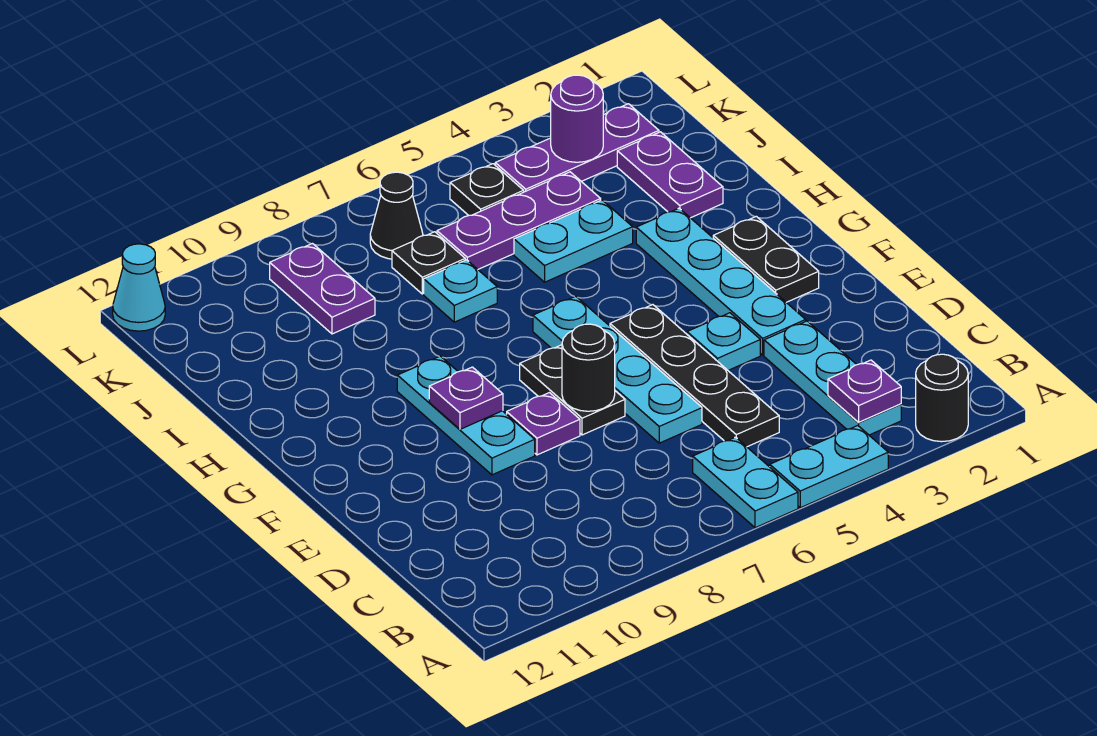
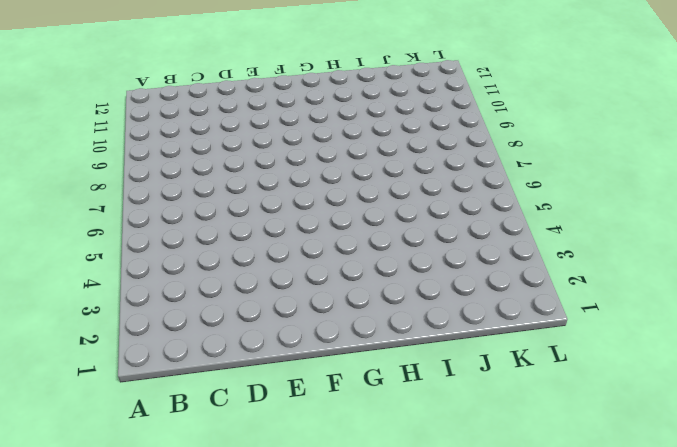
none -> black round brick A2 level 1
none -> cyan plate A4:A5 level 1
none -> cyan plate A6:B6 level 1

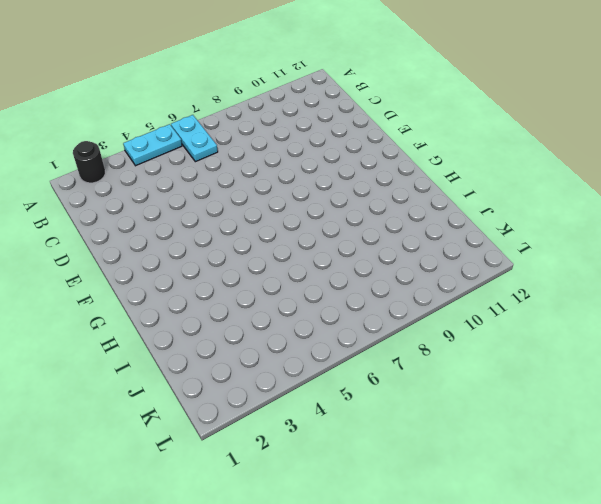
none -> cyan plate B3:D3 level 1
none -> black plate C5:F5 level 1
none -> cyan plate D6:G6 level 1

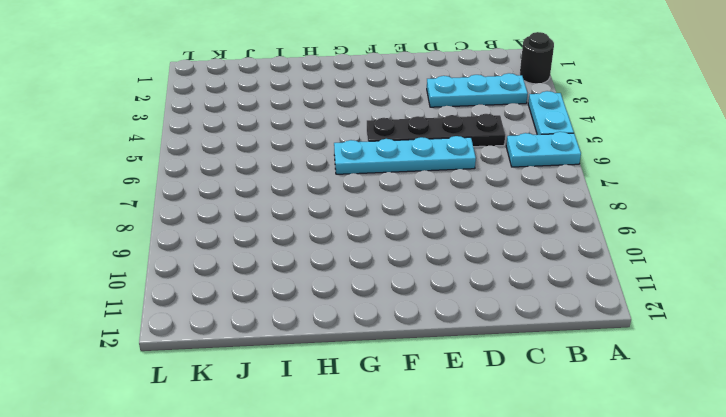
none -> cyan plate E3:H3 level 1
none -> cyan plate E4 level 1
none -> black plate E7:F7 level 1

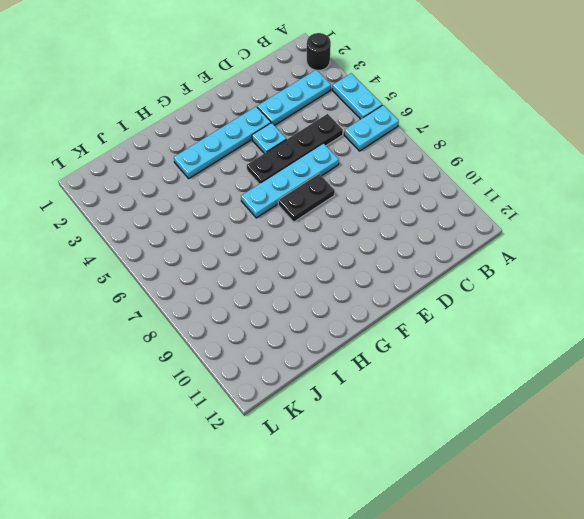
none -> purple plate E8 level 1
none -> cyan plate E9:G9 level 1
none -> black plate F2:G2 level 1

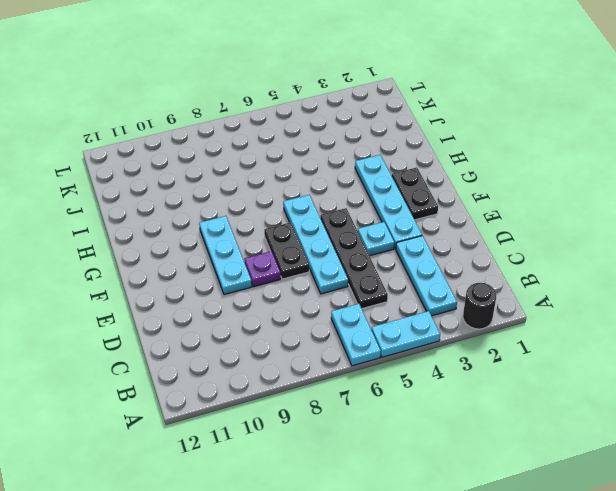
none -> purple plate I2:J2 level 1
none -> cyan plate I4:I5 level 1
none -> cyan plate I7 level 1

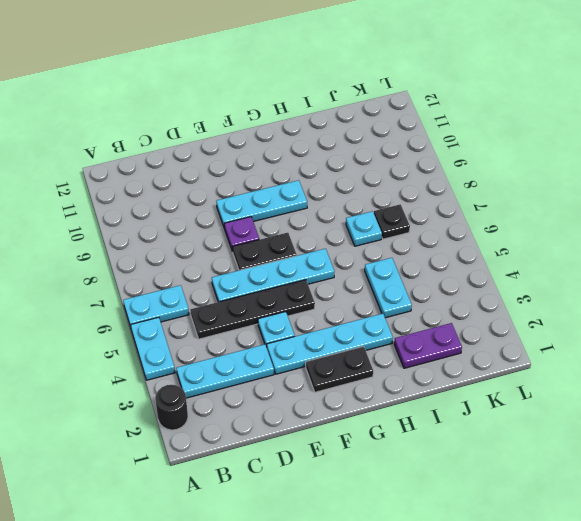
none -> purple plate J4:J6 level 1
none -> purple plate J9:K9 level 1
none -> purple plate K2:K4 level 1

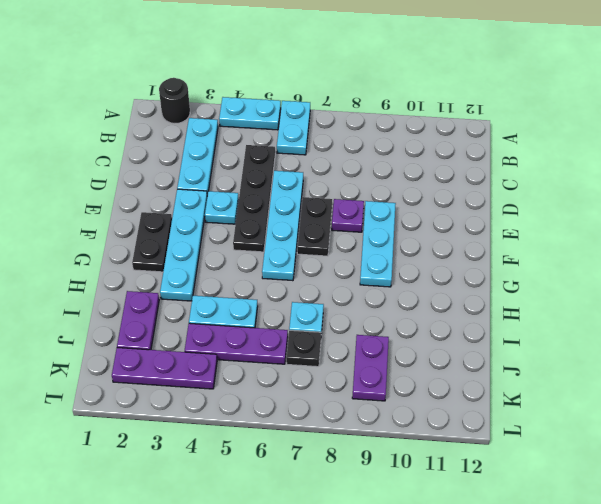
none -> black plate K5 level 1
none -> black cone K7 level 1
none -> cyan cone L12 level 1

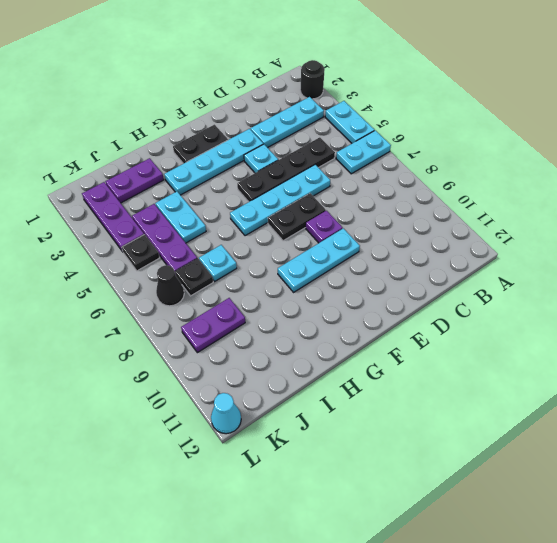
none -> purple plate B3 level 2
none -> black round brick E7 level 2
none -> purple plate F9 level 2

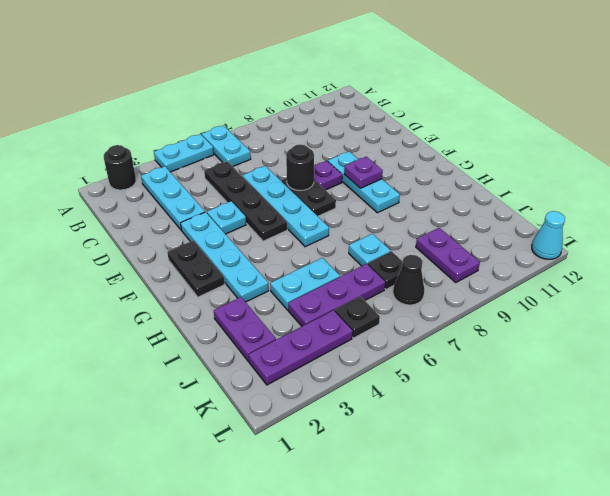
none -> purple plate B3 level 2
none -> purple round brick K3 level 2

